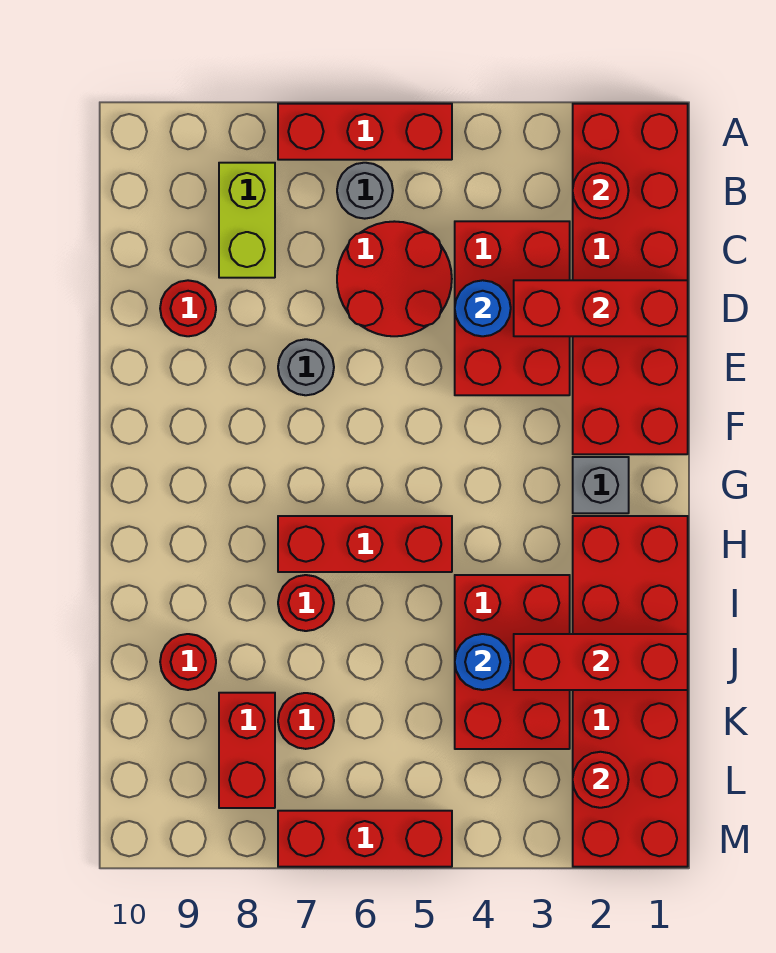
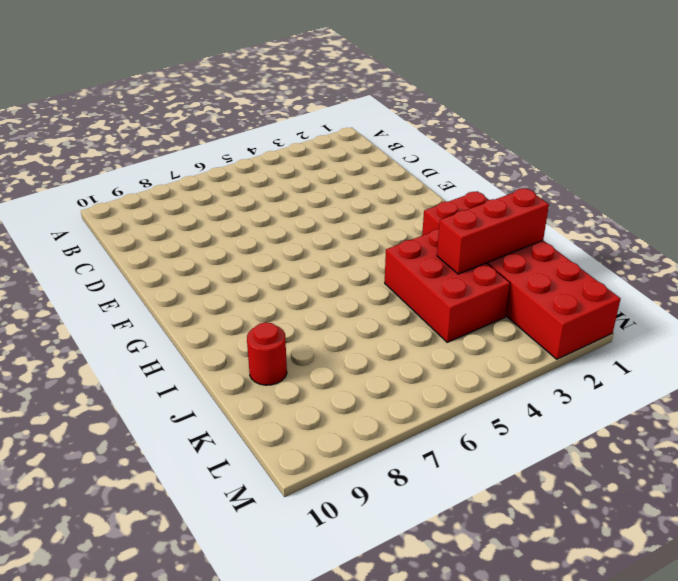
none -> red brick A1:F2 level 1
none -> red brick A5:A7 level 1
none -> grey round brick B6 level 1

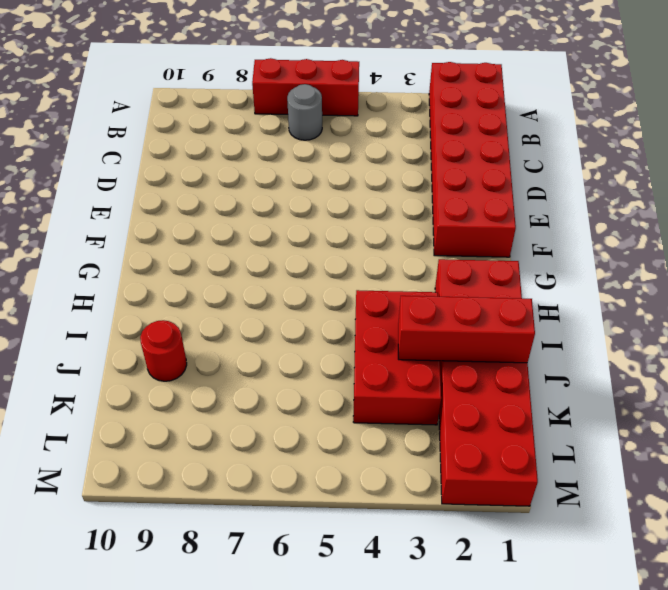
none -> lime brick B8:C8 level 1
none -> red brick C3:E4 level 1
none -> red round brick C5:D6 level 1

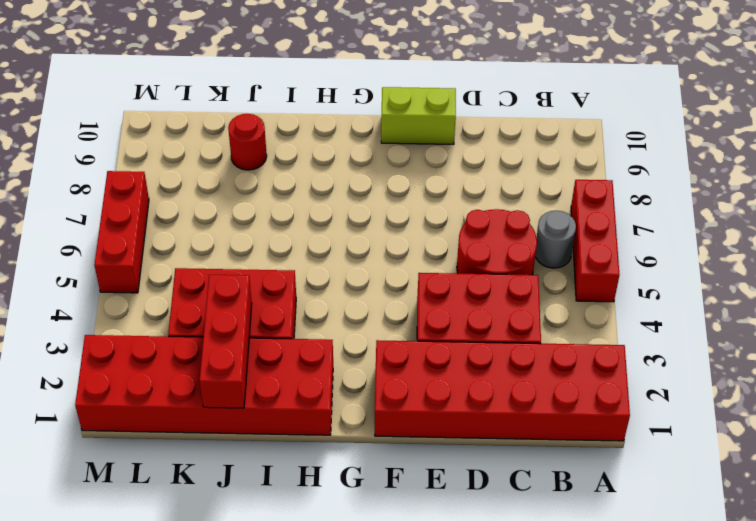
lime brick E10:F10 level 1 -> lime brick B8:C8 level 1
none -> red round brick D9 level 1
none -> grey round brick E7 level 1
none -> grey brick G2 level 1

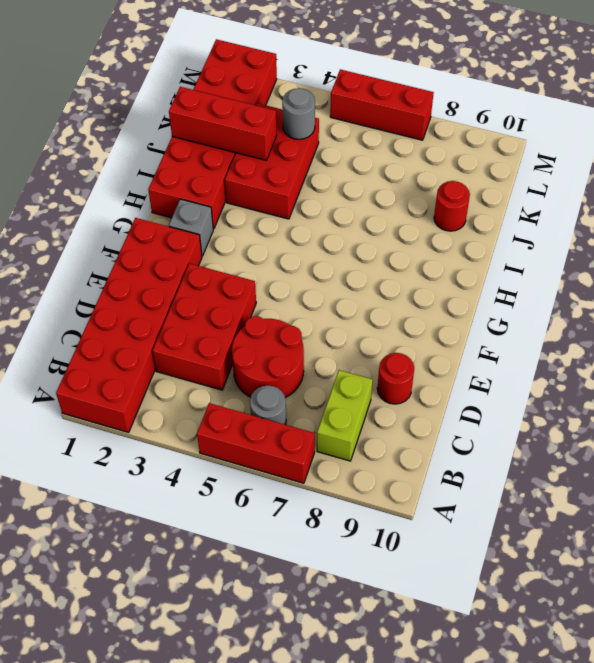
grey round brick K4 level 2 -> grey round brick E7 level 1
none -> red brick H5:H7 level 1
none -> red round brick I7 level 1
none -> red round brick K7 level 1

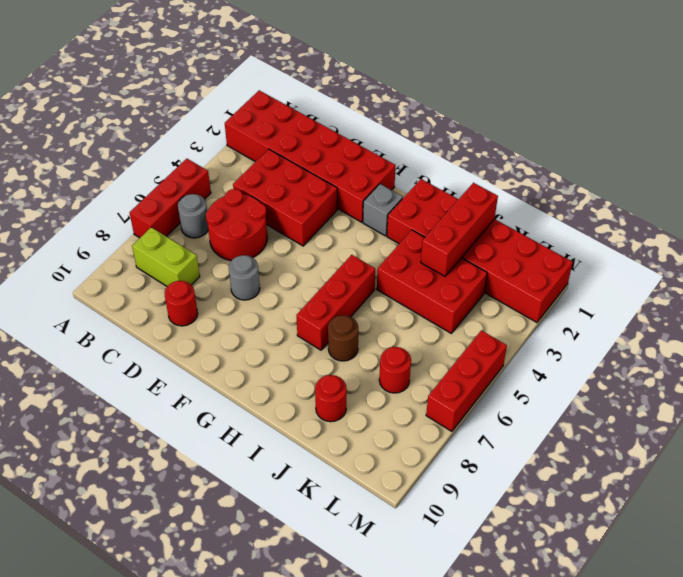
brown round brick I7 level 1 -> red round brick I7 level 1
none -> red brick K8:L8 level 1
none -> red round brick B2 level 2
none -> red brick D1:D3 level 2

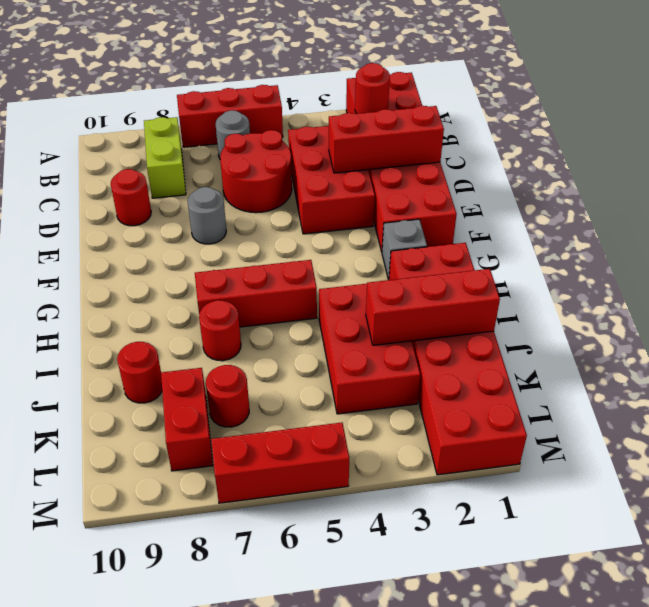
none -> blue round brick D4 level 2
none -> blue round brick J4 level 2
none -> red round brick L2 level 2

